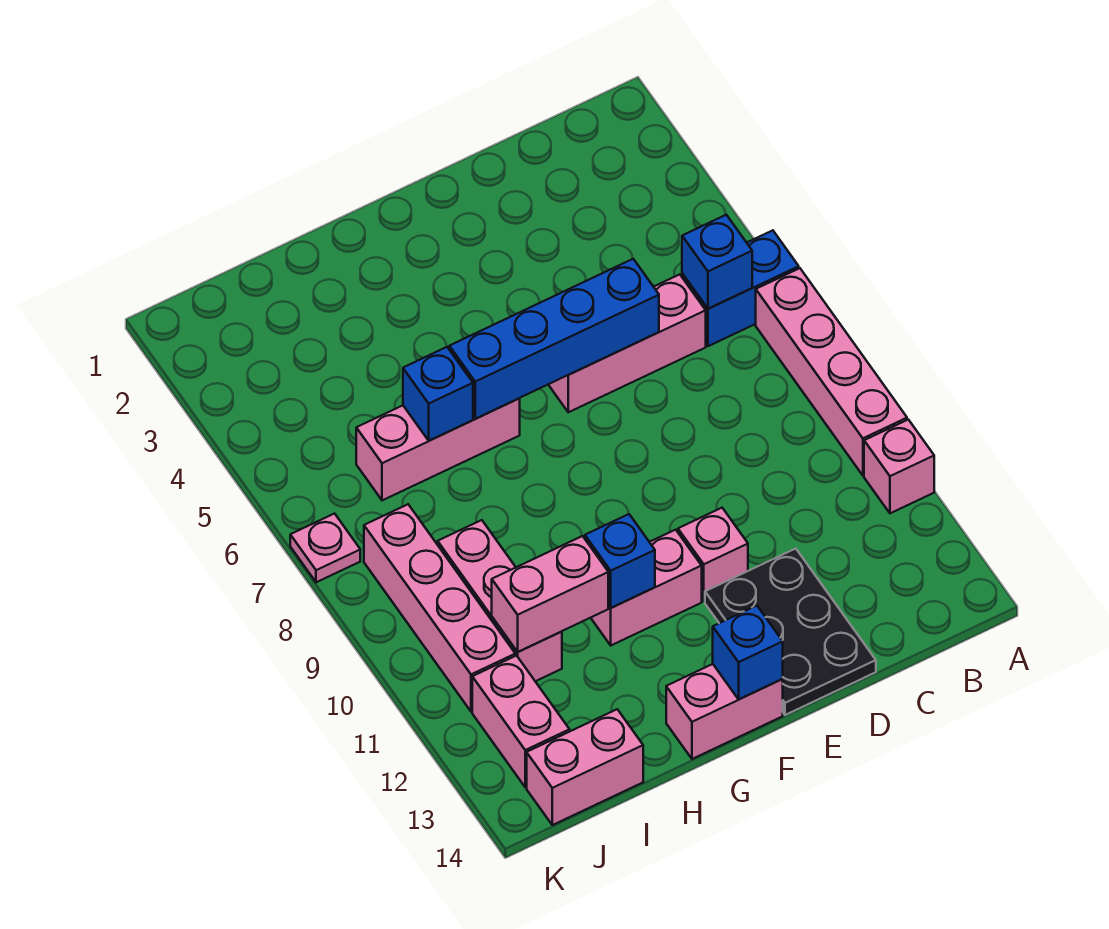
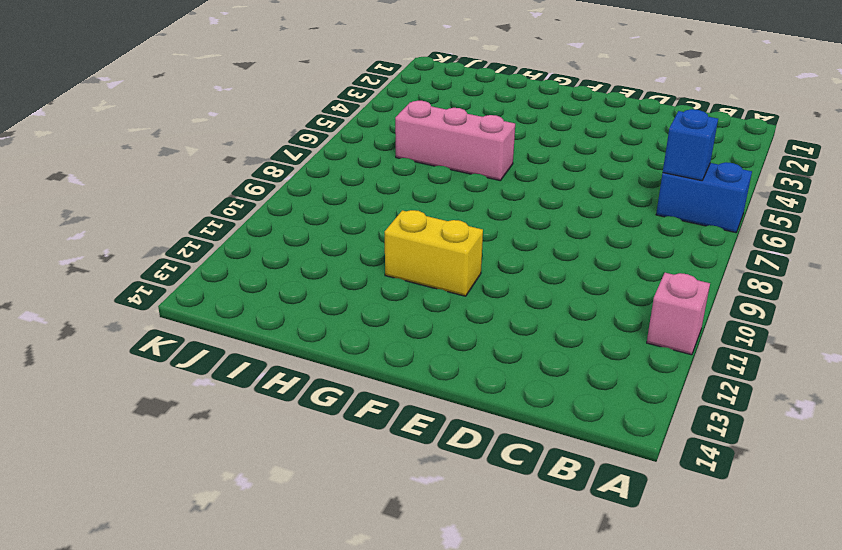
yellow brick F11:G11 level 1 -> pink brick F11:G11 level 1
none -> pink brick A7:A10 level 1
none -> pink brick C6:E6 level 1
none -> black plate D12:E14 level 1

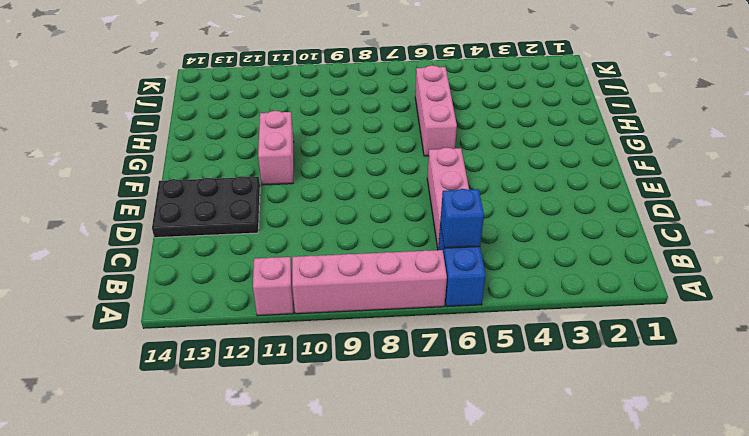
none -> pink brick E11 level 1
none -> pink brick F14:G14 level 1
none -> pink brick I9:I11 level 1

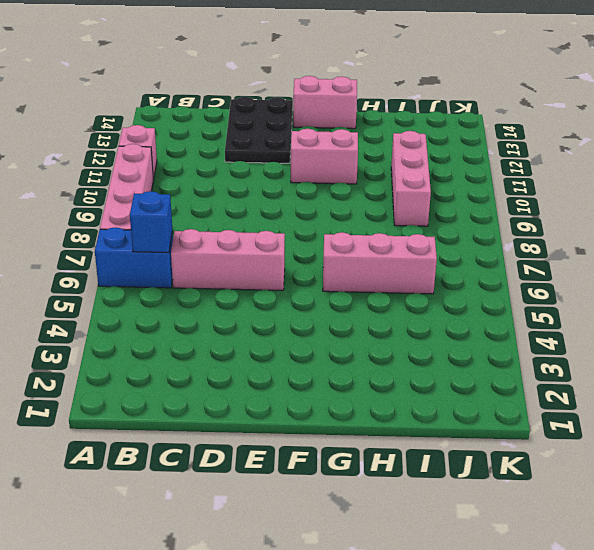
none -> pink brick E11 level 1
none -> pink brick I14:J14 level 1
none -> pink brick J8:J11 level 1

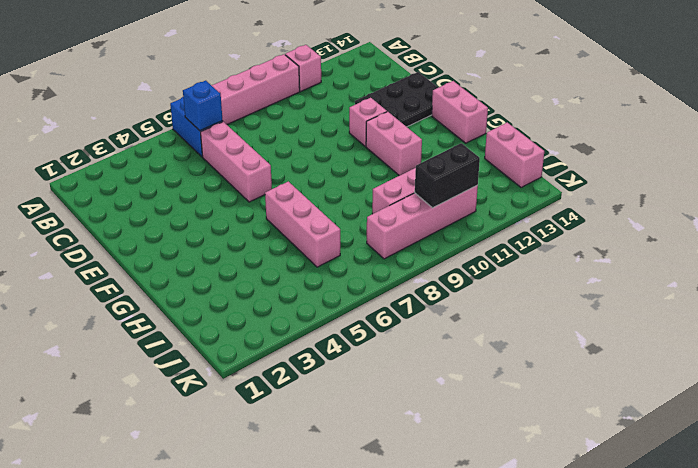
black brick J10:J11 level 2 -> none
none -> pink brick J12:J13 level 1
none -> pink plate K7 level 1
none -> blue brick D6:G6 level 2

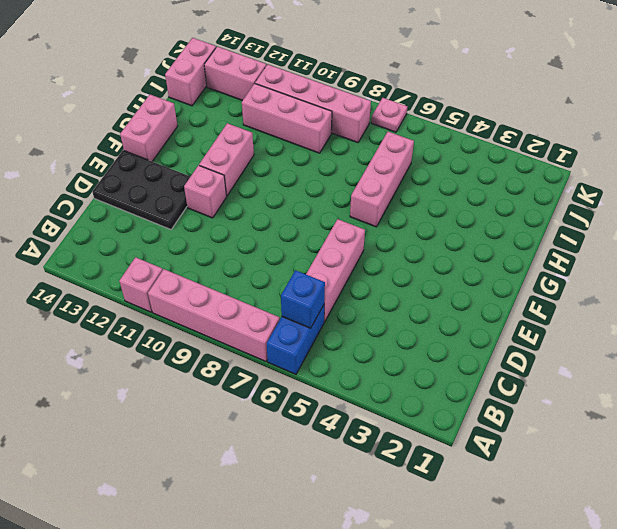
none -> blue brick D6:G6 level 2
none -> blue brick F14 level 2
none -> blue brick G11 level 2

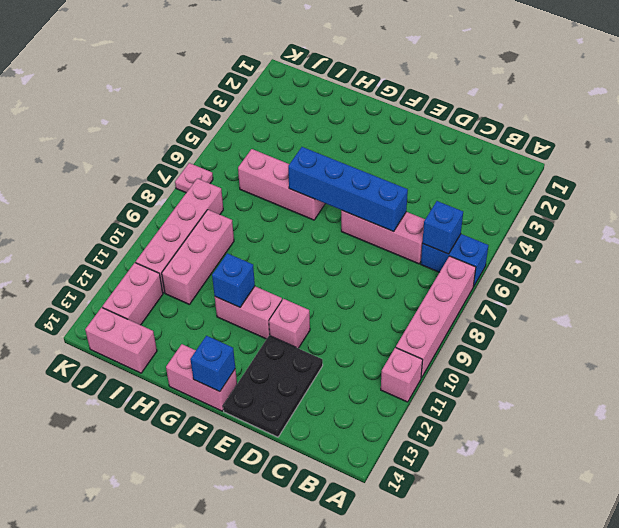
none -> blue brick H6 level 2
none -> pink brick H11:I11 level 2

